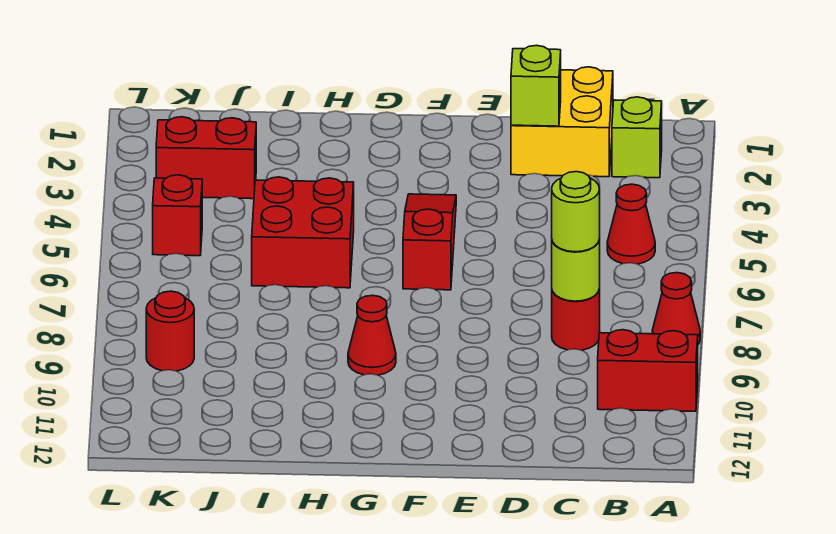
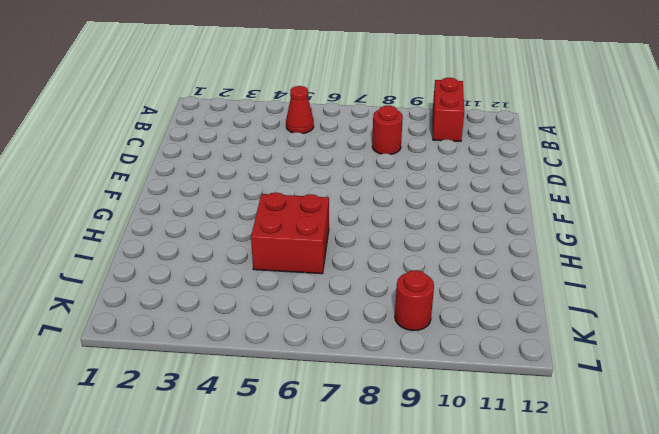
none -> red cone A8 level 1
none -> lime brick B2 level 1
none -> yellow brick C1:D2 level 1

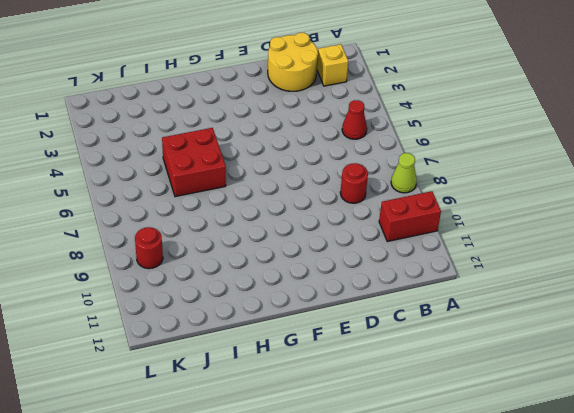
lime cone A8 level 1 -> red cone A8 level 1
yellow brick B2 level 1 -> lime brick B2 level 1
yellow round brick C1:D2 level 1 -> yellow brick C1:D2 level 1
none -> red slope F4:F6 level 1 top 6
none -> red cone G9 level 1
none -> red brick J3:K3 level 1

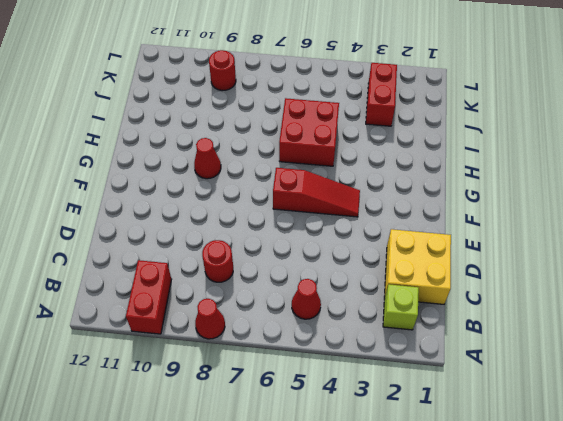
none -> red brick K5 level 1
none -> lime round brick C8 level 2
none -> lime brick D2 level 2

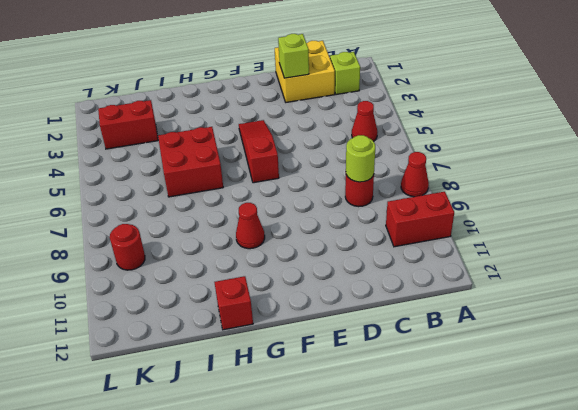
red brick H12 level 1 -> red brick K5 level 1
none -> lime round brick C8 level 3

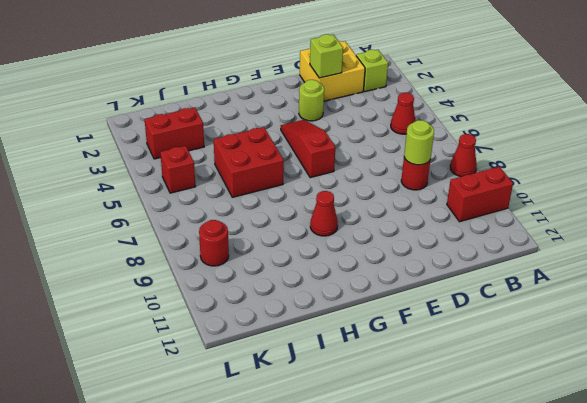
lime round brick E3 level 1 -> lime round brick C8 level 3

